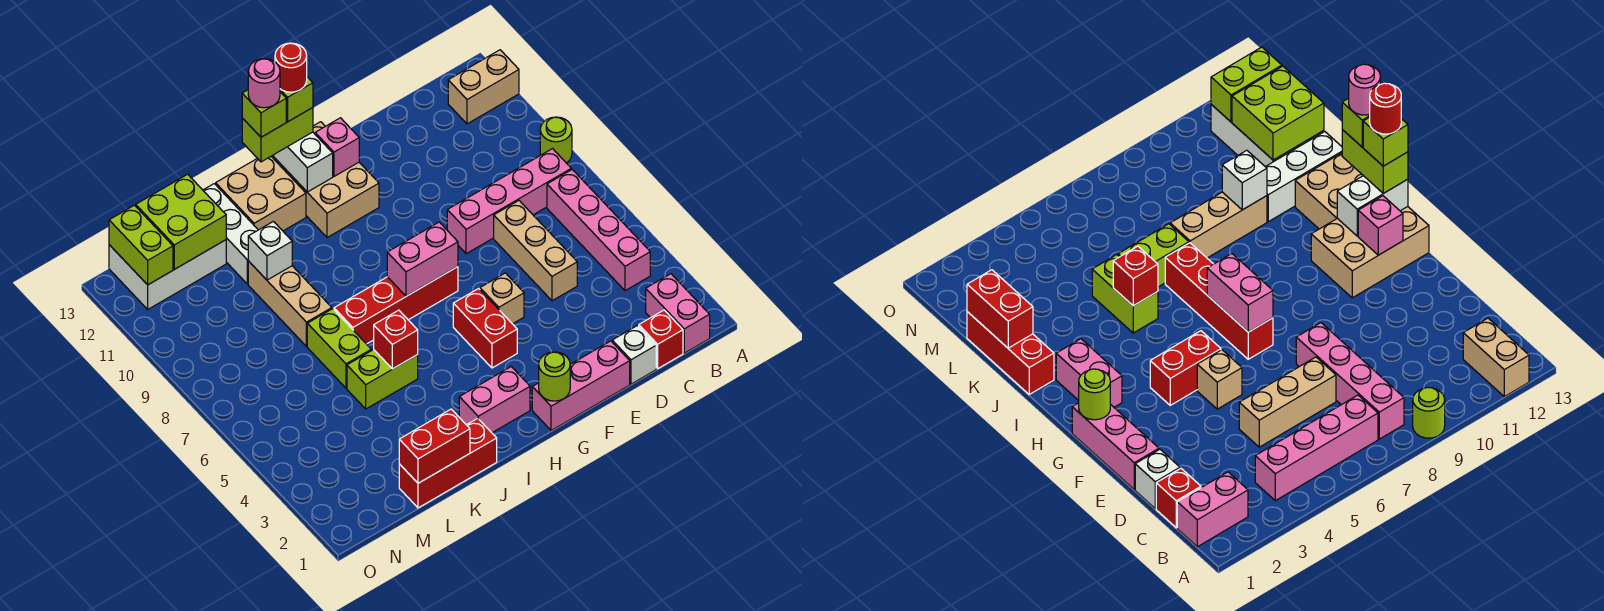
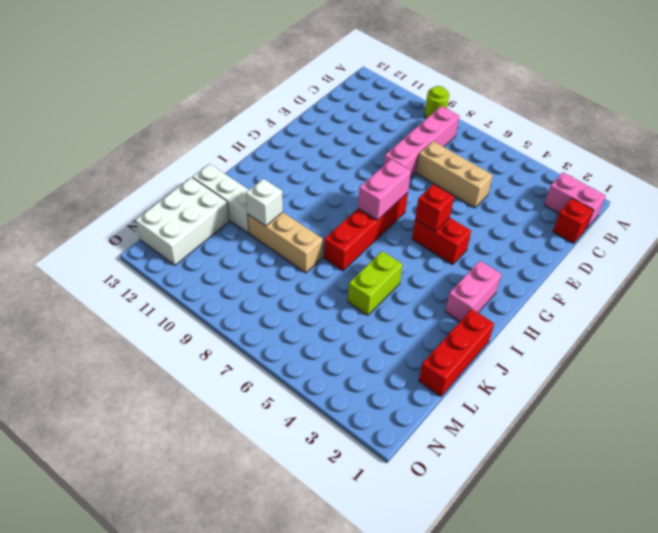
red brick G5 level 2 -> red brick J5 level 2
none -> tan brick A12:B12 level 1
none -> pink brick B4:B7 level 1
none -> white brick D1 level 1
none -> pink brick E1:G1 level 1

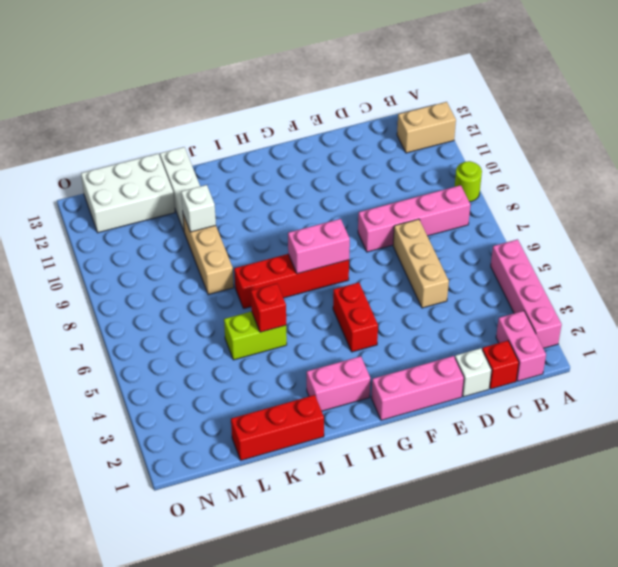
pink brick A2:A5 level 1 -> pink brick B4:B7 level 1
none -> tan brick F5 level 1
none -> tan brick G11:H13 level 1
none -> tan brick I12:J13 level 1
none -> lime brick K6:K7 level 1

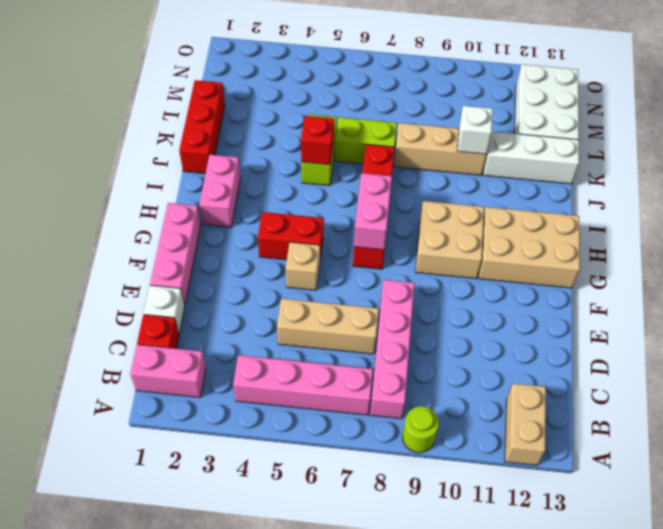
tan brick G9:H10 level 1 -> tan brick I12:J13 level 1
none -> lime round brick G1 level 2
none -> pink brick G12 level 2
none -> white brick H12:H13 level 2
none -> red brick K1:L1 level 2

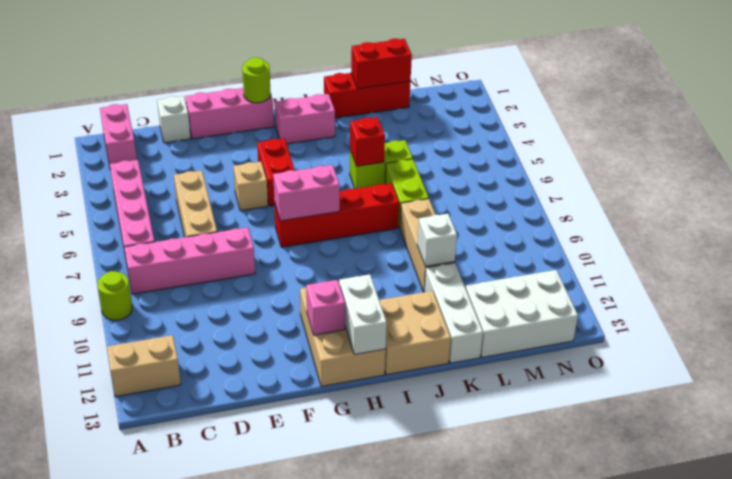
none -> red brick C1 level 1
none -> lime brick L12:M13 level 2
none -> lime brick N12:N13 level 2
none -> lime brick H13:I13 level 3

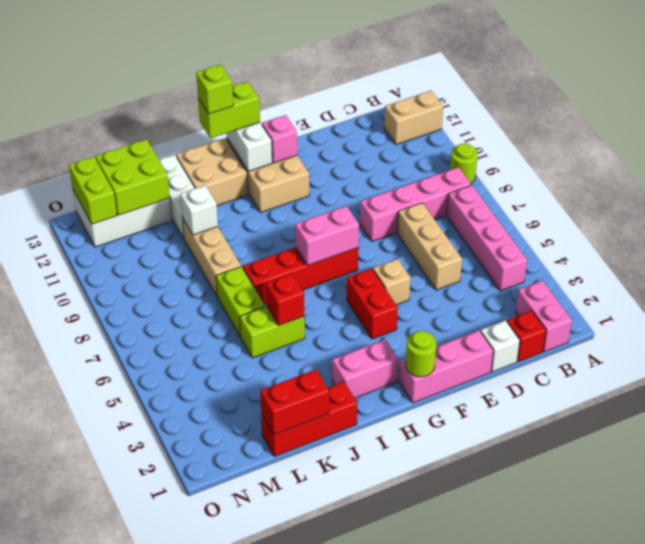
none -> lime brick H13 level 4
none -> red round brick H13 level 5
none -> pink round brick I13 level 5

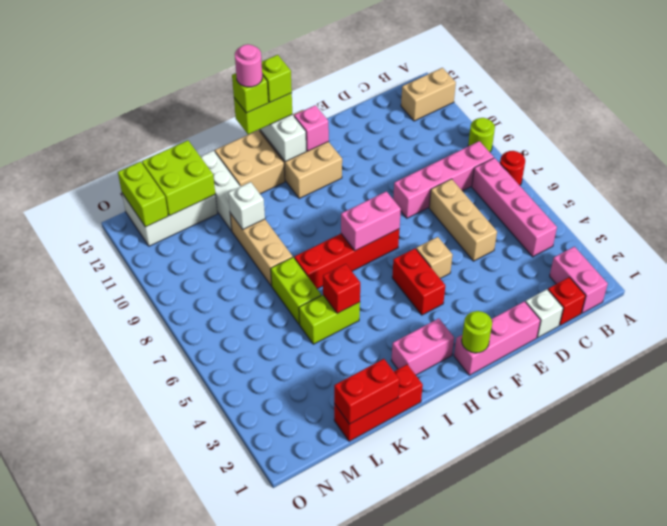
red round brick A7 level 1 -> red round brick H13 level 5

